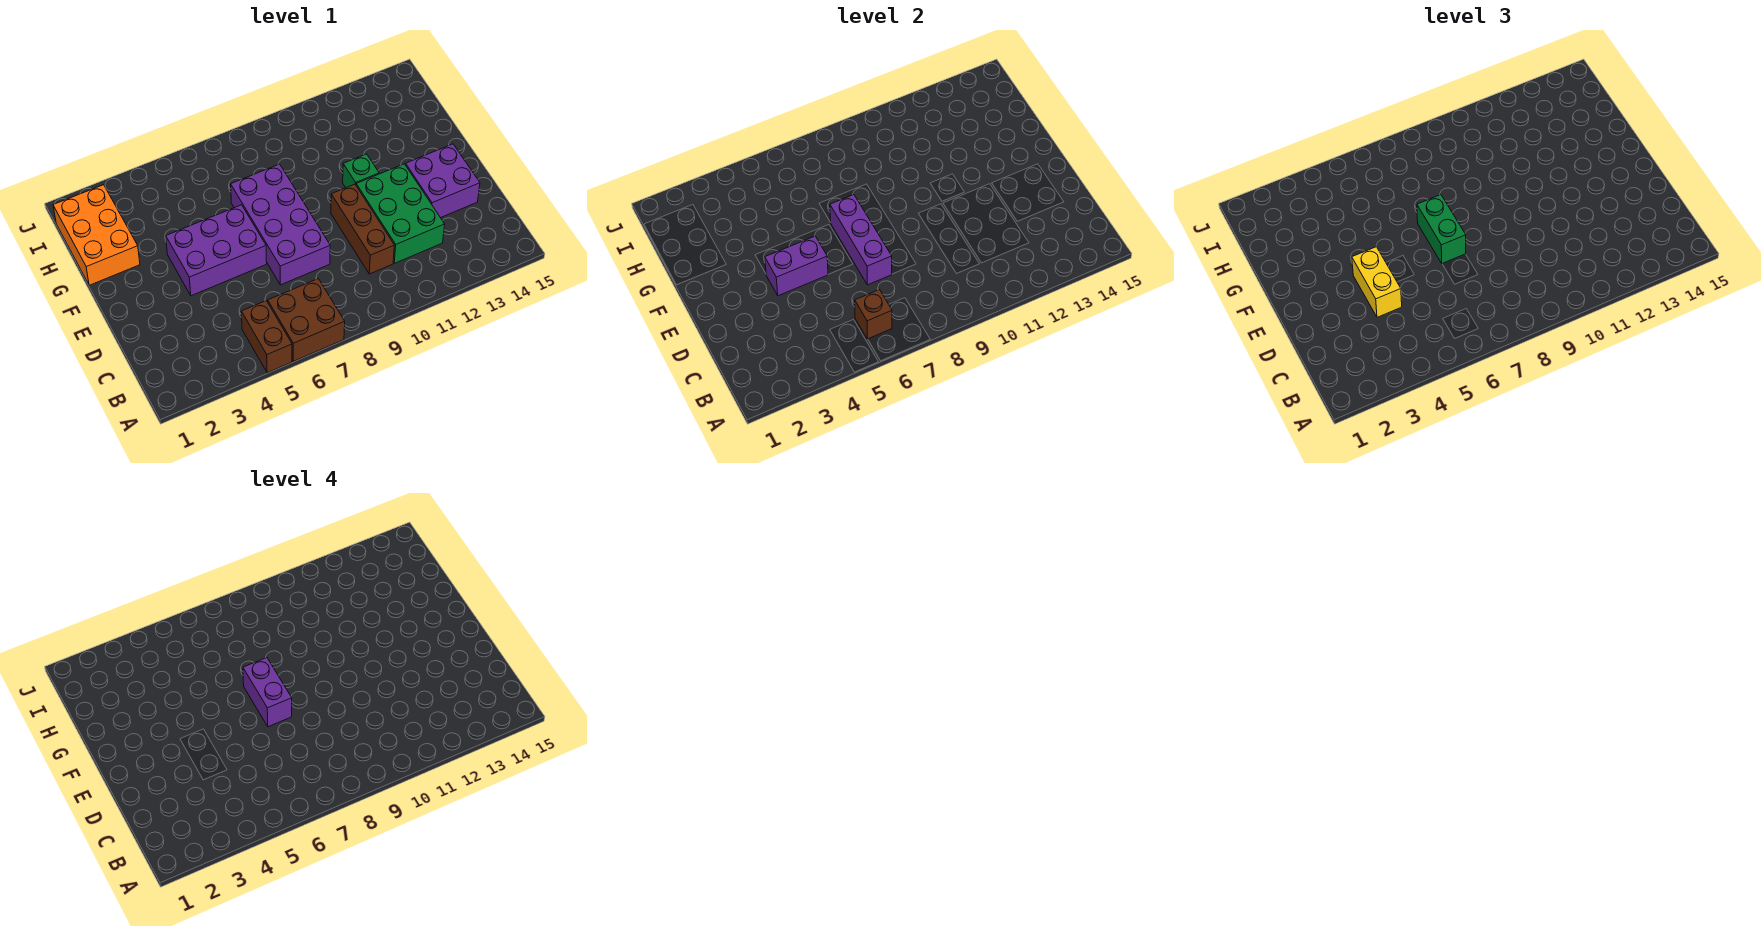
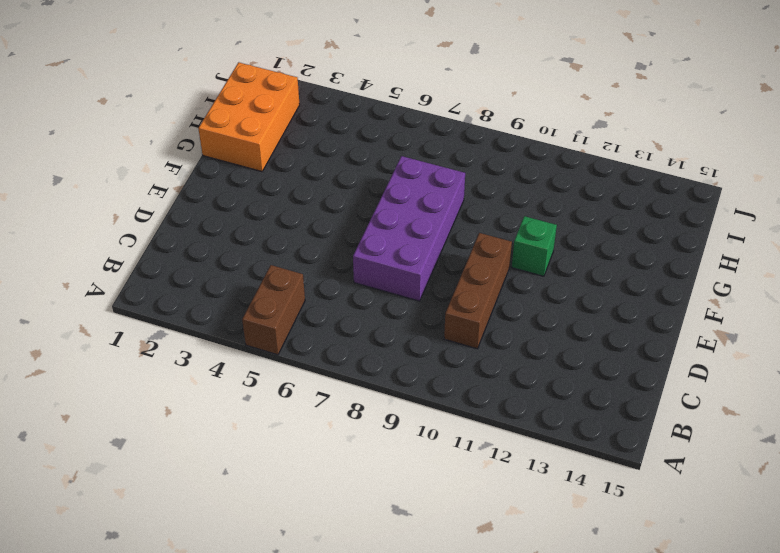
none -> brown brick A6:B7 level 1
none -> green brick C11:E12 level 1
none -> purple brick D13:E14 level 1

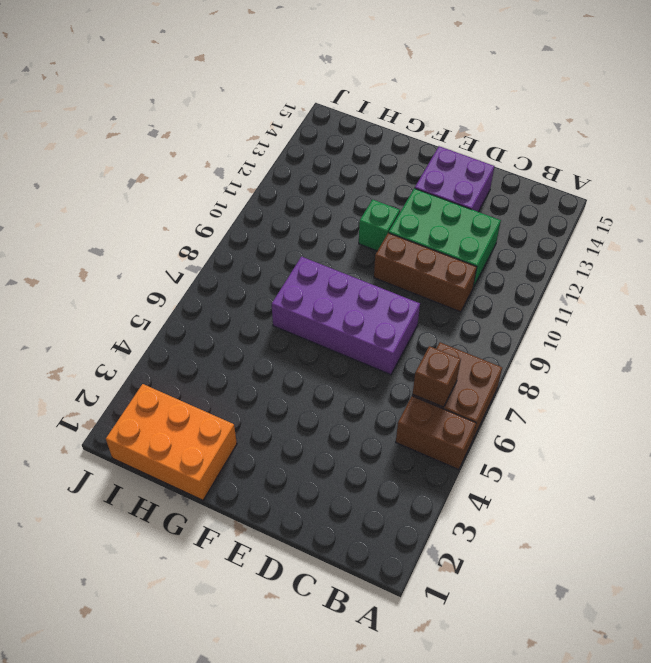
none -> purple brick E4:F6 level 1
none -> purple brick D7:F7 level 2
none -> purple brick E4:E5 level 2

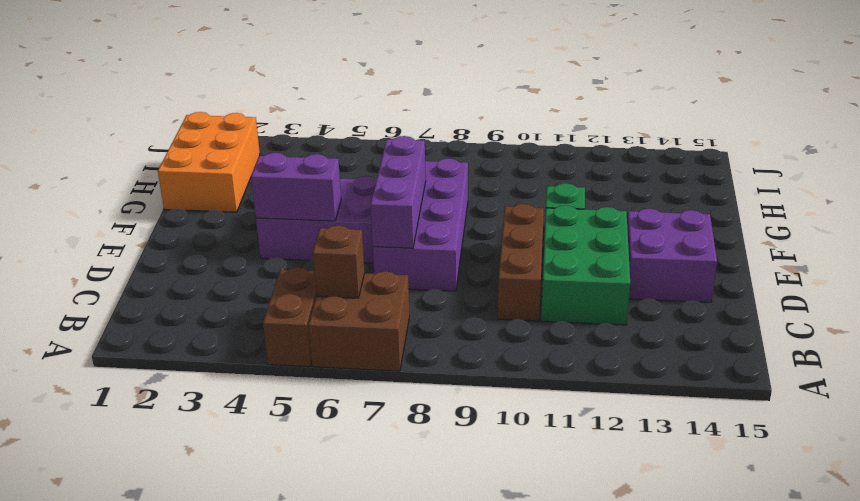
none -> yellow brick D4:E4 level 3
none -> green brick E7:F7 level 3
none -> purple brick E7:F7 level 4

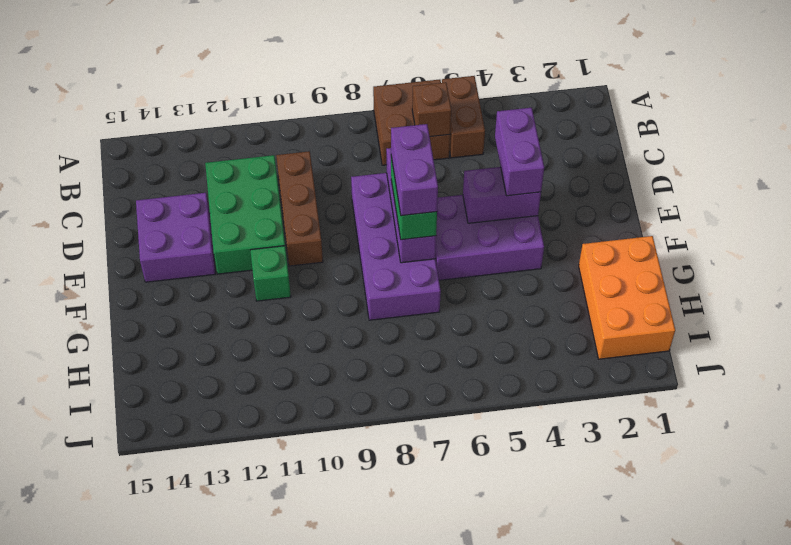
purple brick D4:E4 level 3 -> yellow brick D4:E4 level 3

